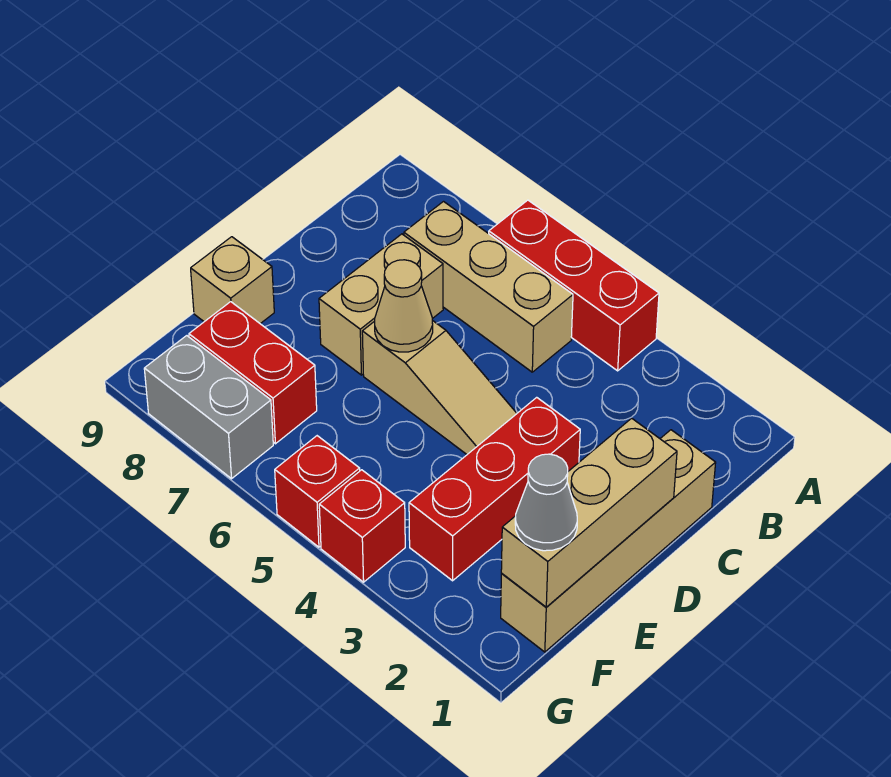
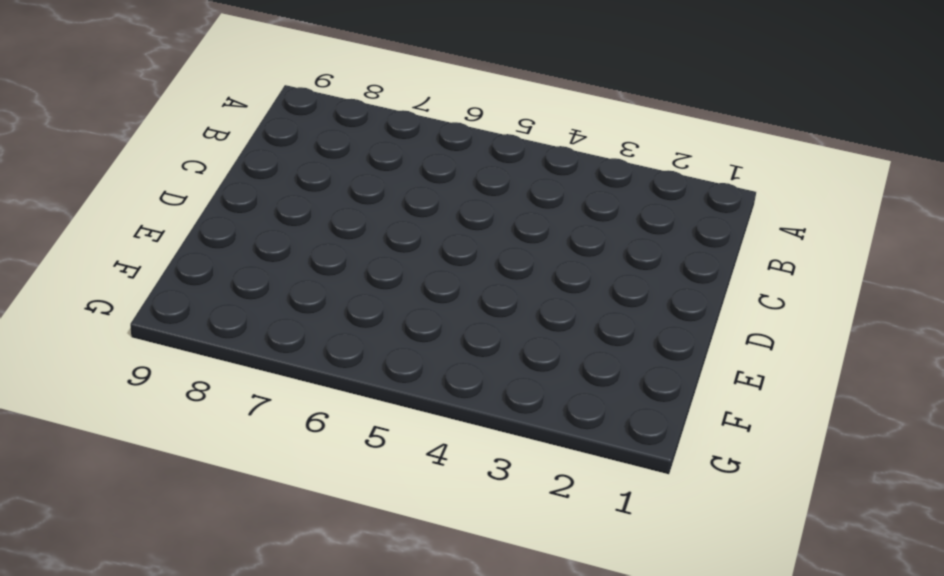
none -> red brick A4:A6 level 1
none -> tan brick B5:B7 level 1
none -> tan brick C1:F1 level 1

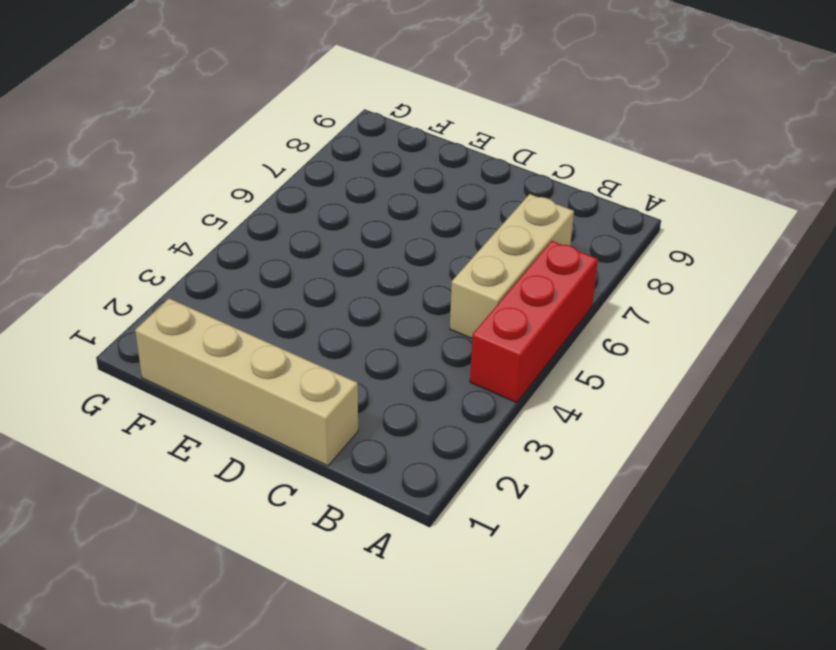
none -> tan brick C7:D7 level 1
none -> red brick D3:F3 level 1
none -> tan slope D4:D6 level 1 top 6

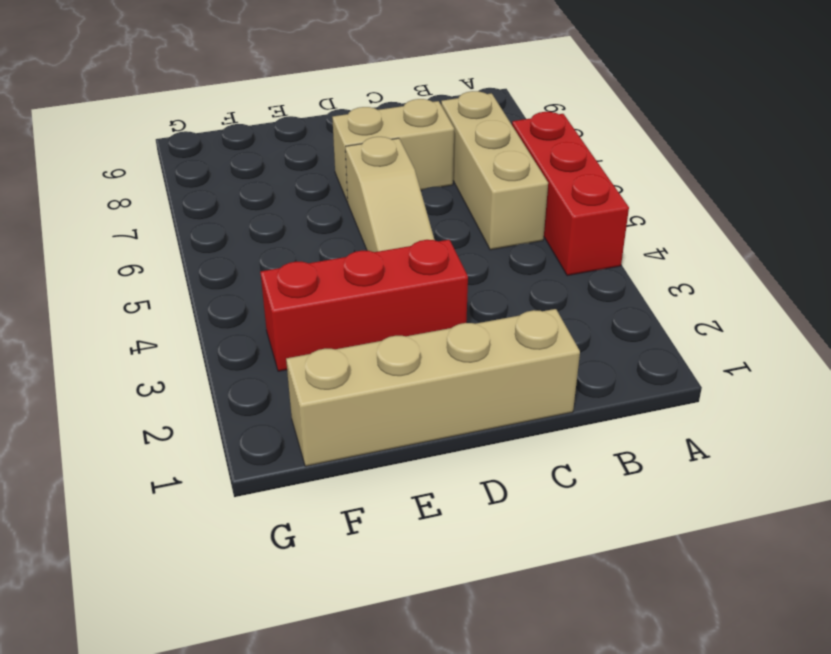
none -> tan brick E9 level 1
none -> red brick F7:F8 level 1
none -> red brick G4 level 1

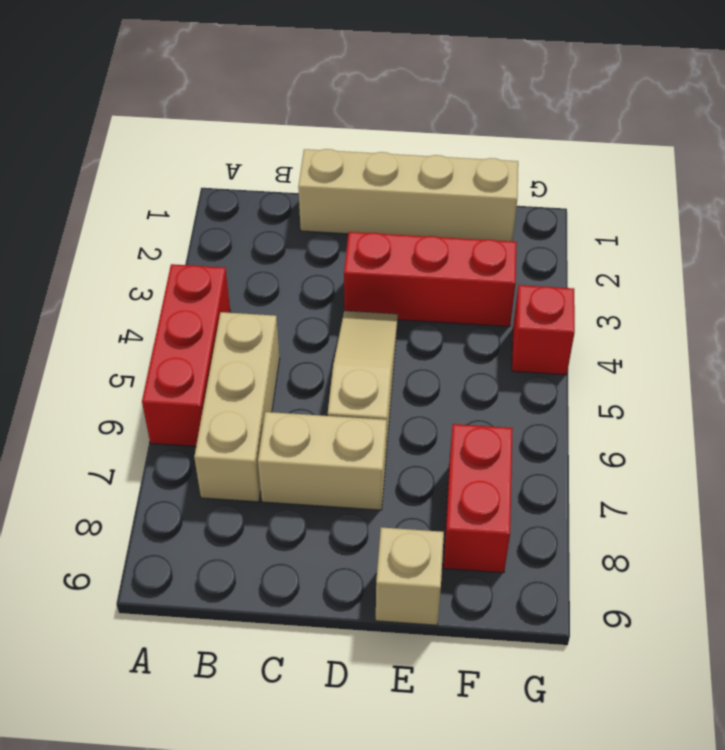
none -> red brick G5 level 1
none -> grey brick G7:G8 level 1
none -> tan brick D1:F1 level 2

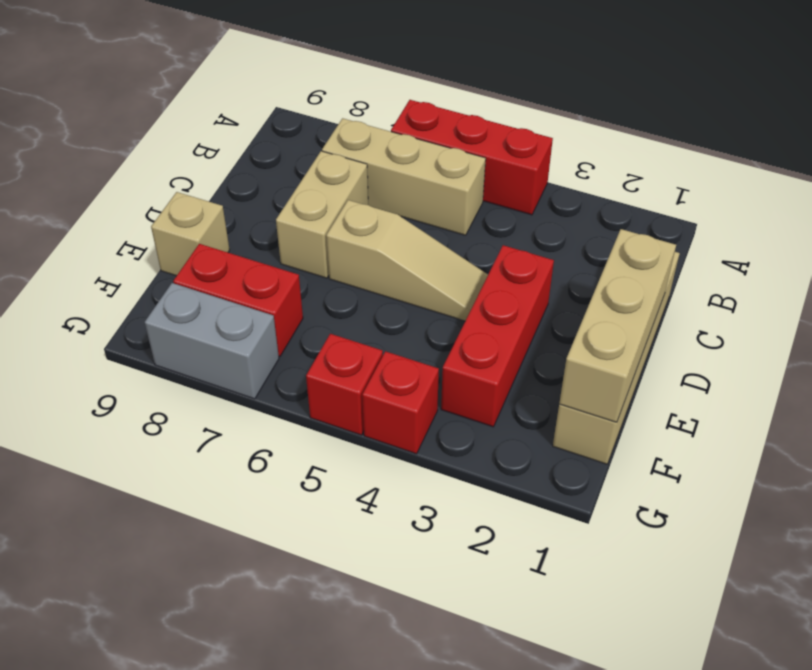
none -> tan cone D6 level 2
none -> grey cone F1 level 3

